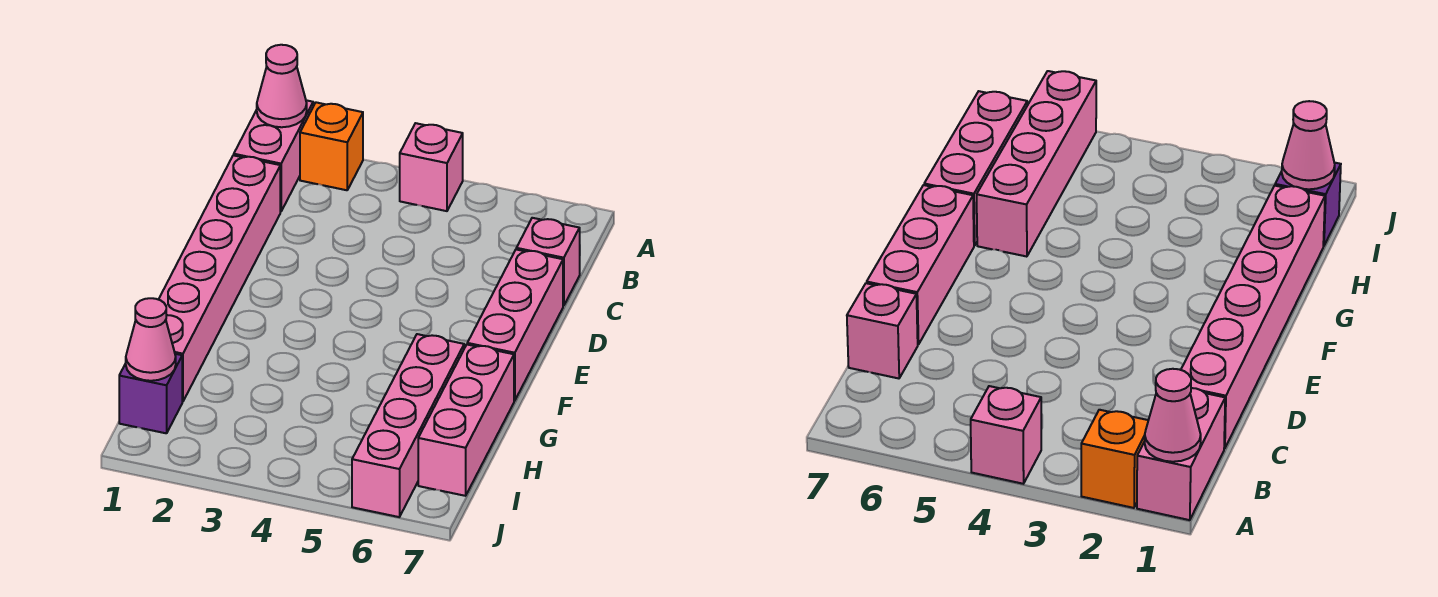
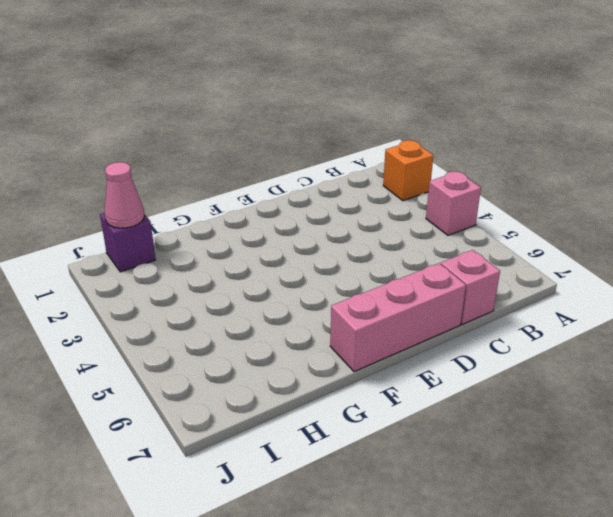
none -> pink brick A1:B1 level 1
none -> pink brick C1:H1 level 1

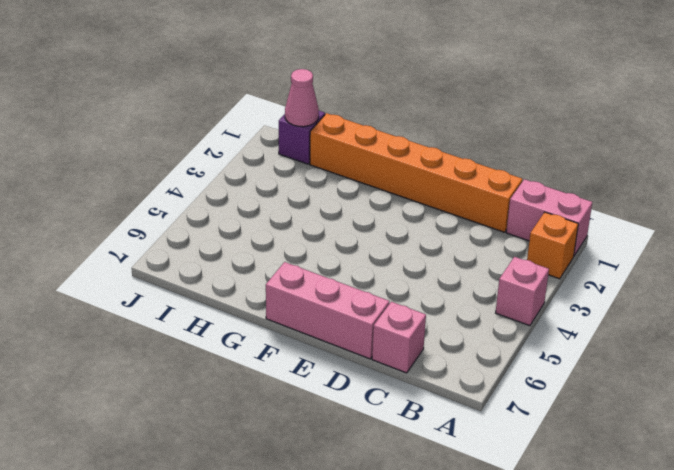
orange brick C1:H1 level 1 -> pink brick C1:H1 level 1
none -> pink brick G6:J6 level 1
none -> pink brick G7:I7 level 1

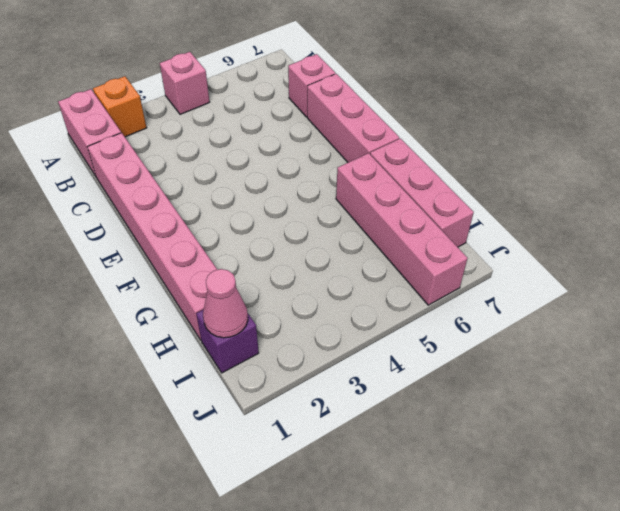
none -> pink cone A1 level 2

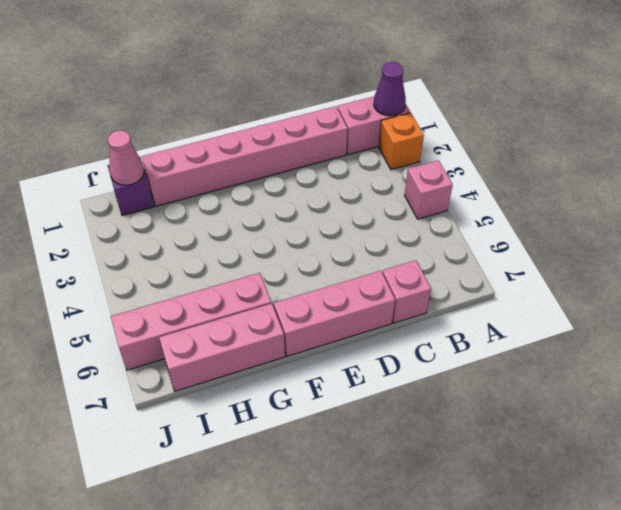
purple cone A1 level 2 -> pink cone A1 level 2

